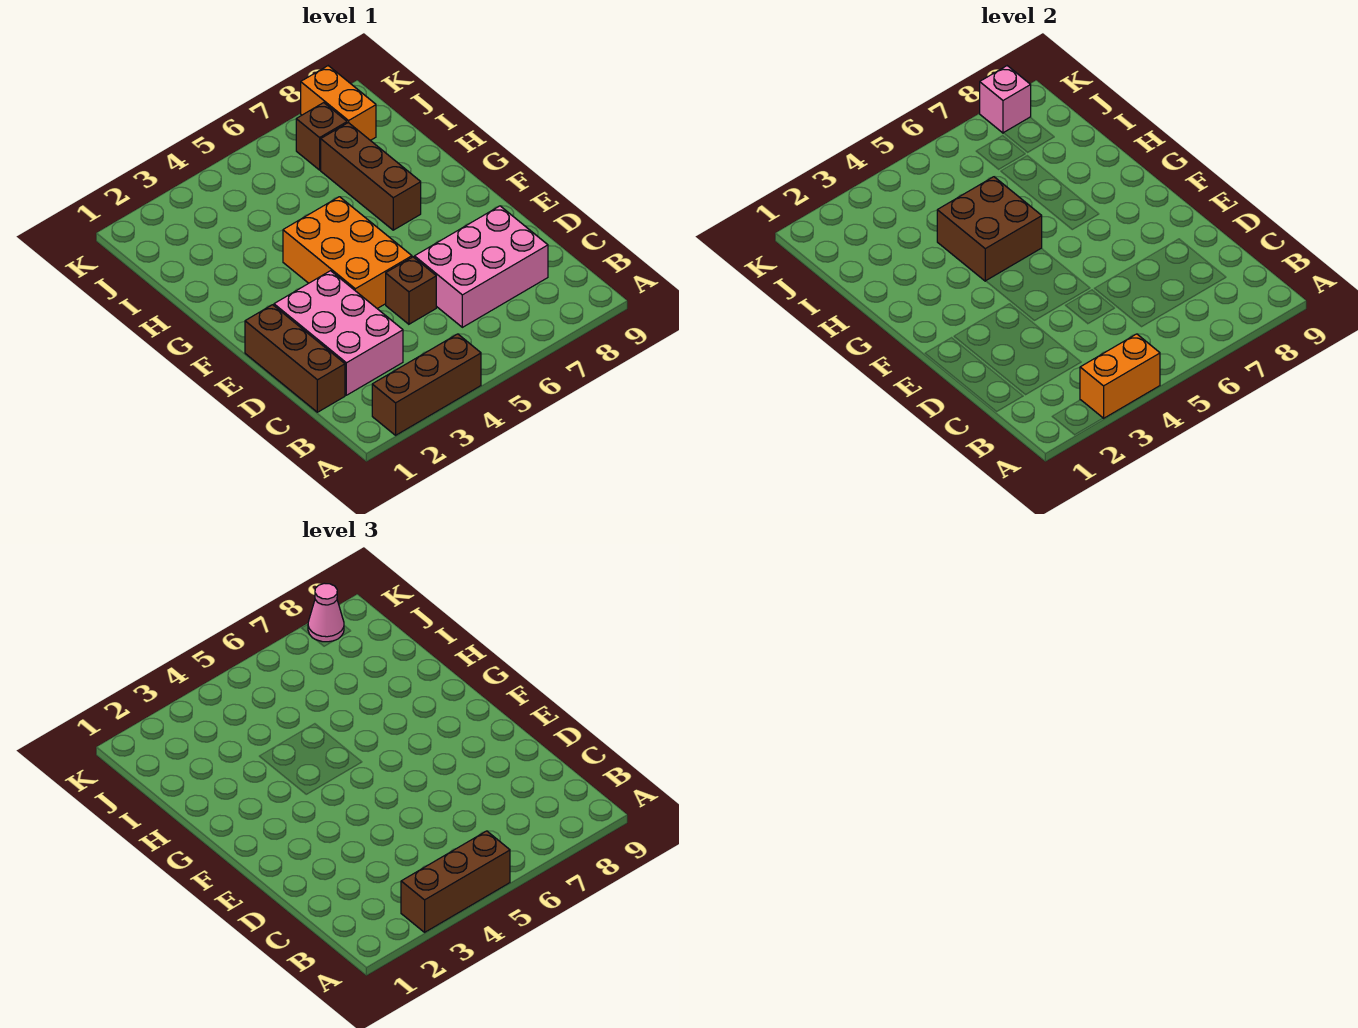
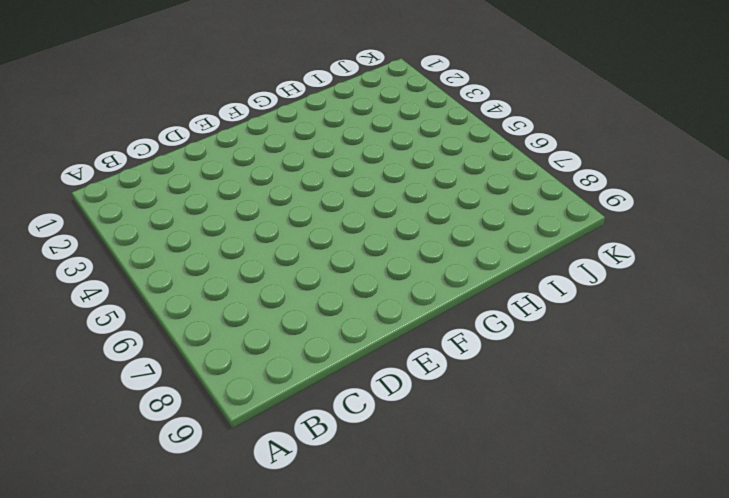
none -> brown brick A2:A4 level 1
none -> brown brick C1:E1 level 1
none -> pink brick C2:E3 level 1

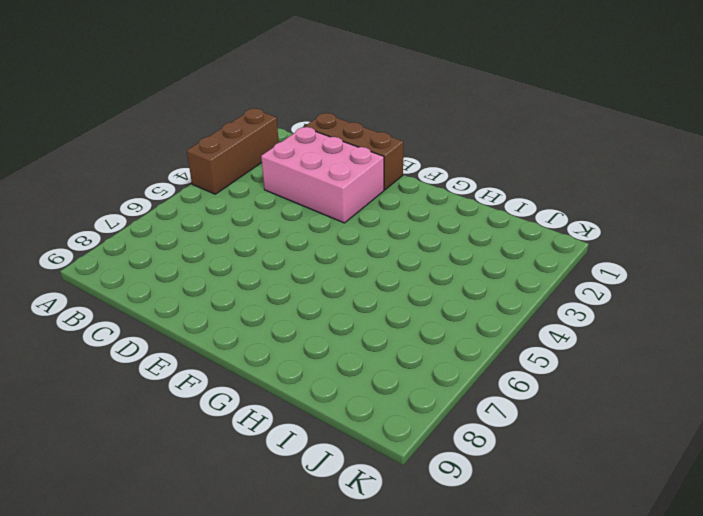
none -> pink brick C6:D8 level 1
none -> brown brick D5 level 1
none -> orange brick E4:G5 level 1

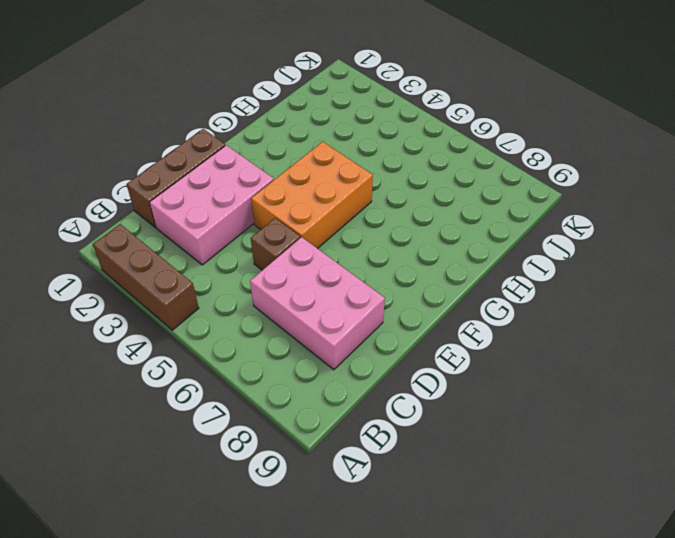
none -> brown brick G7:I7 level 1
none -> brown brick J7 level 1
none -> orange brick J8:K8 level 1

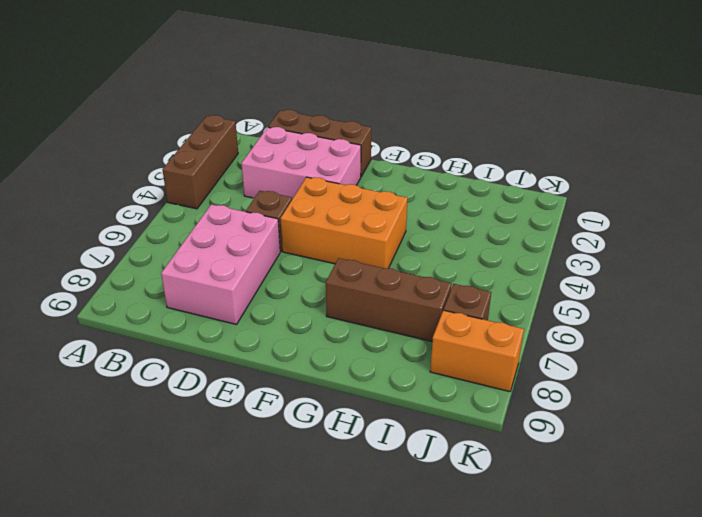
none -> orange brick A3:A4 level 2
none -> brown brick G4:H5 level 2
none -> pink brick K8 level 2

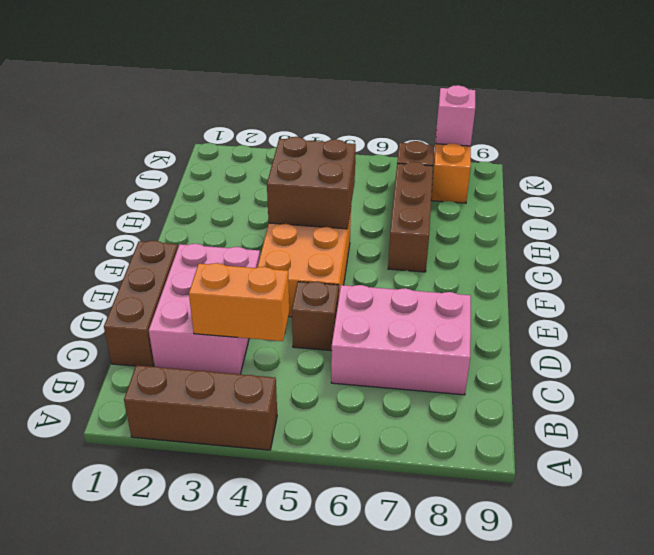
orange brick C3:C4 level 2 -> orange brick A3:A4 level 2
none -> brown brick A3:A5 level 3
none -> pink cone K8 level 3

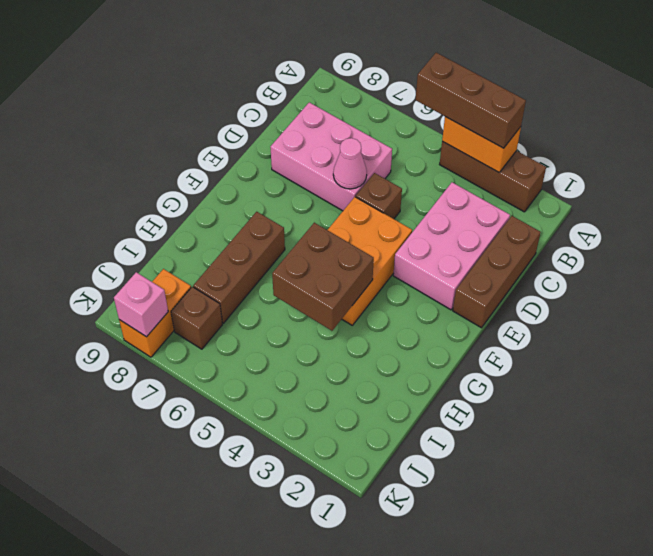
pink cone D6 level 2 -> pink cone K8 level 3

